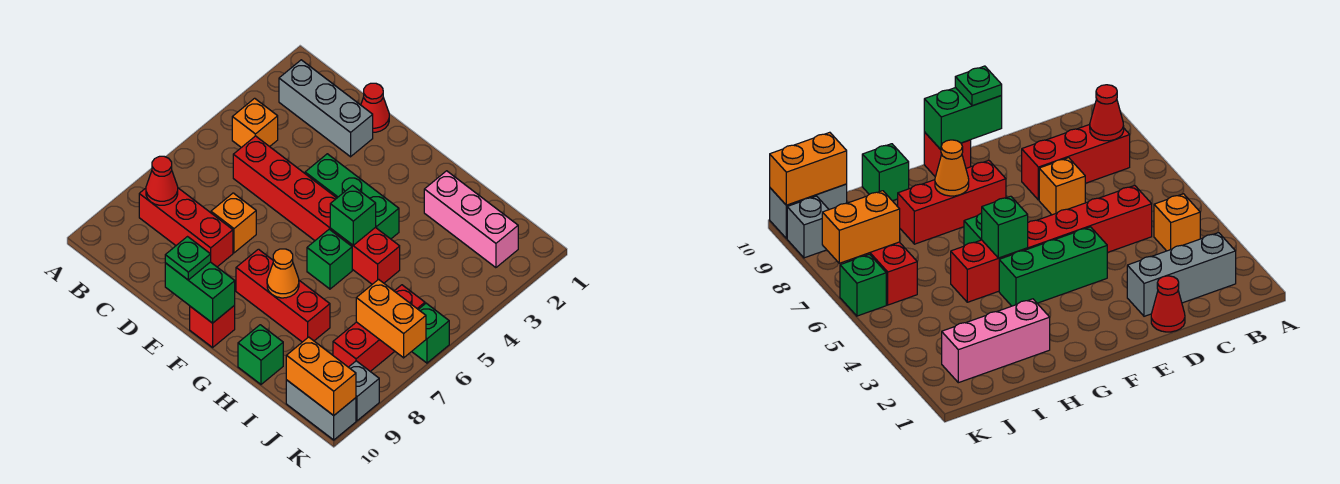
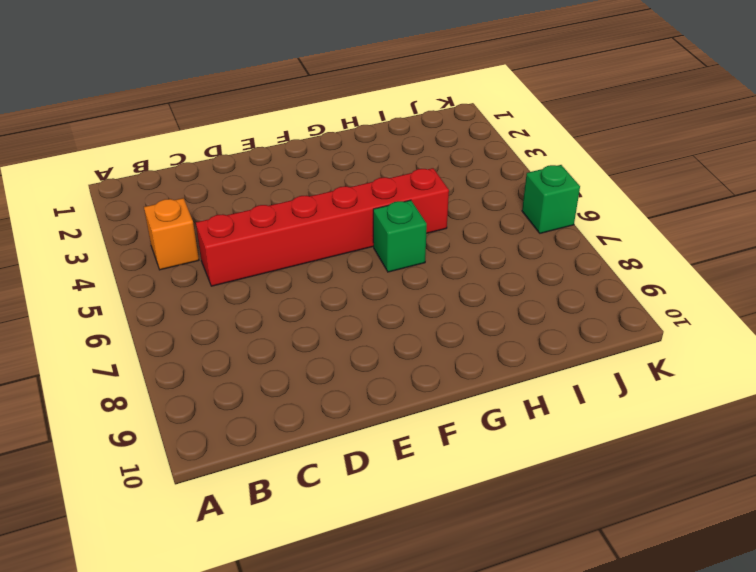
none -> grey brick B2:D2 level 1
none -> red brick B8:D8 level 1
none -> red cone D1 level 1

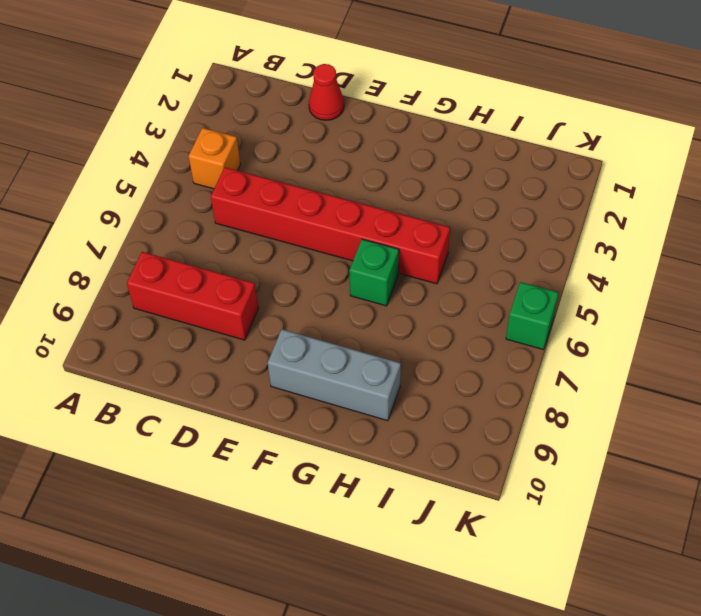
grey brick F9:H9 level 1 -> grey brick B2:D2 level 1
none -> orange brick D7 level 1
none -> green brick E4:G4 level 1
none -> red brick F8:H8 level 1

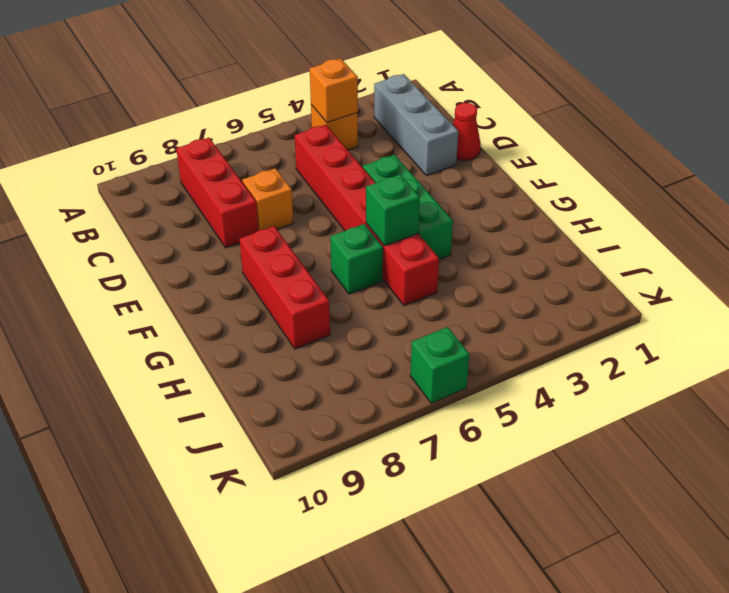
orange brick B4 level 2 -> none
none -> red brick F10 level 1
none -> pink brick H2:J2 level 1
none -> green brick H10 level 1

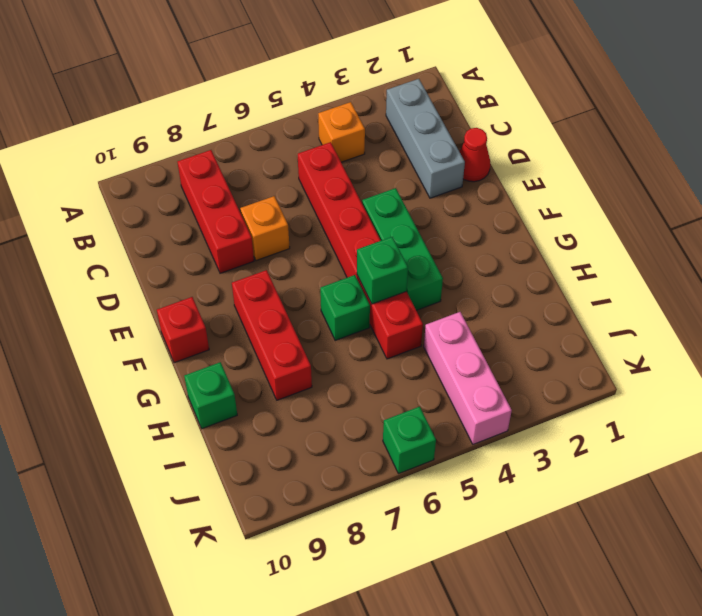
pink brick I4:K4 level 1 -> pink brick H2:J2 level 1
none -> red brick J6:J8 level 1
none -> grey brick J10:K10 level 1
none -> grey brick K9 level 1

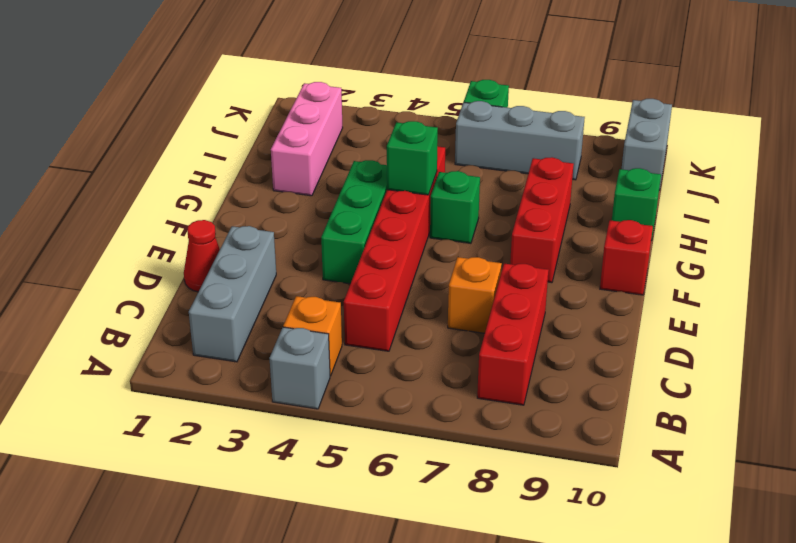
grey brick A4 level 1 -> grey brick K9 level 1
grey brick J6:J8 level 1 -> red brick J6:J8 level 1
none -> red cone B8 level 2
none -> green brick E10:F10 level 2
none -> orange cone G8 level 2

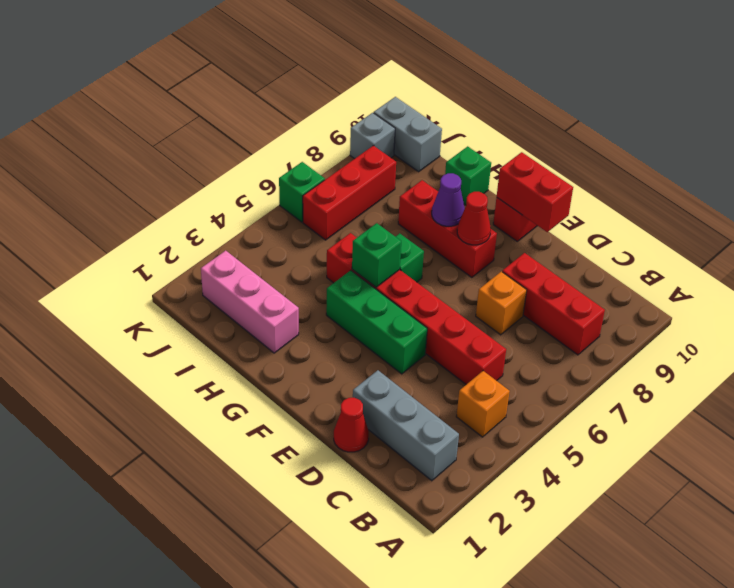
red brick E10:F10 level 2 -> green brick E10:F10 level 2
red cone F8 level 2 -> red cone B8 level 2
purple cone G8 level 2 -> orange cone G8 level 2
none -> orange brick J7:K7 level 2
none -> orange brick J10:K10 level 2
none -> green plate E10 level 3

